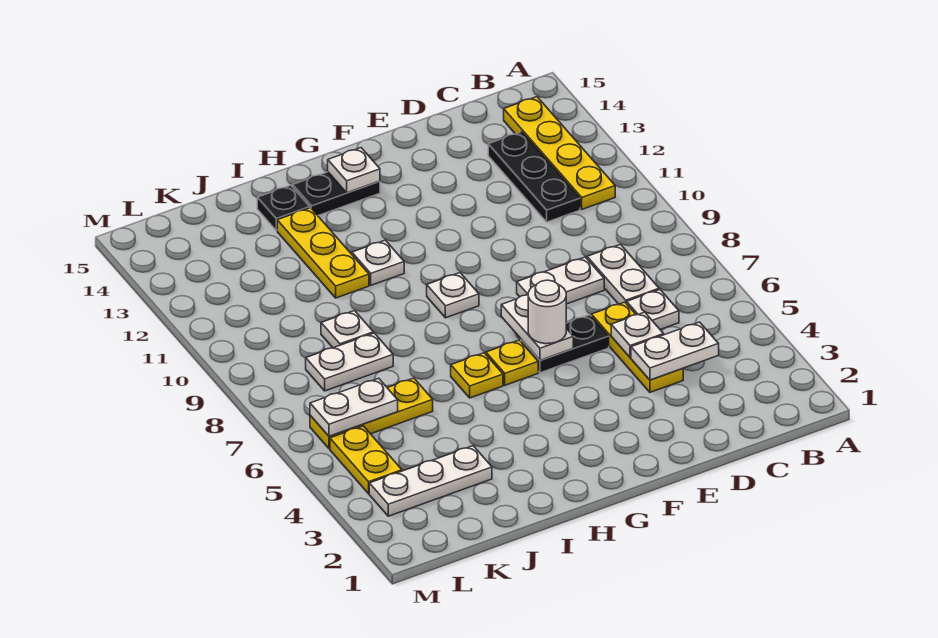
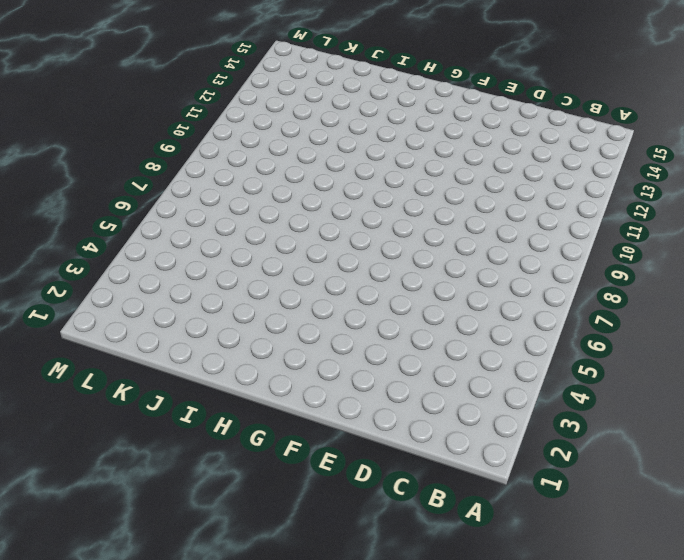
none -> yellow plate B11:B14 level 1
none -> white plate C6 level 1
none -> white plate C7:C8 level 1

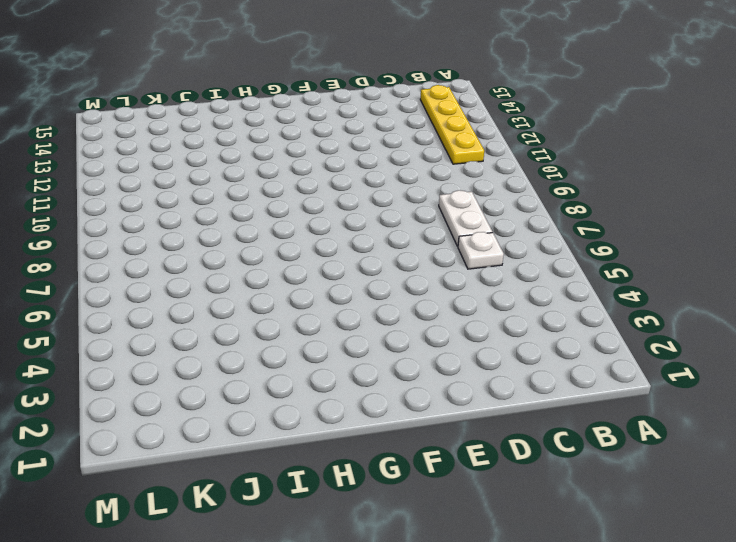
none -> black plate C11:C13 level 1
none -> yellow plate D4:D6 level 1
none -> white plate D8:E8 level 1

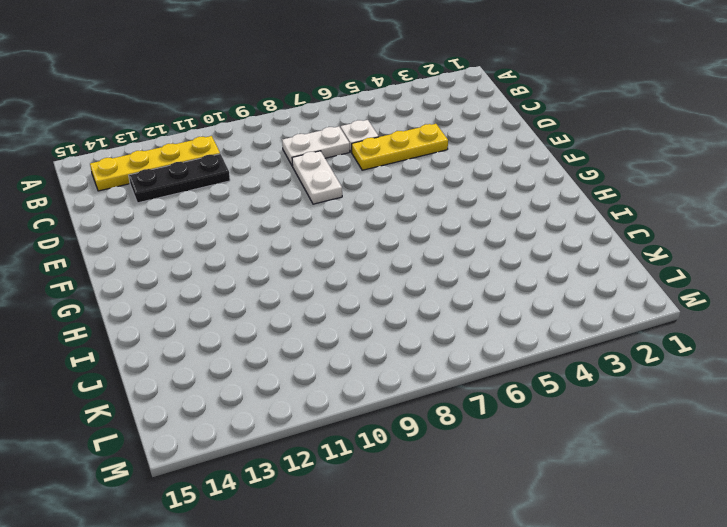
none -> black plate E6:F6 level 1
none -> yellow plate G6 level 1
none -> white plate G9 level 1

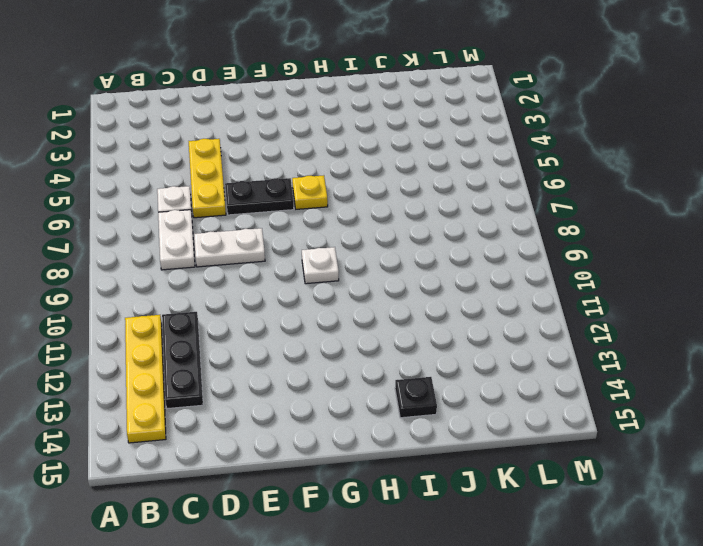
none -> black plate G14:H14 level 1
none -> yellow plate H6 level 1
none -> white plate H11 level 1

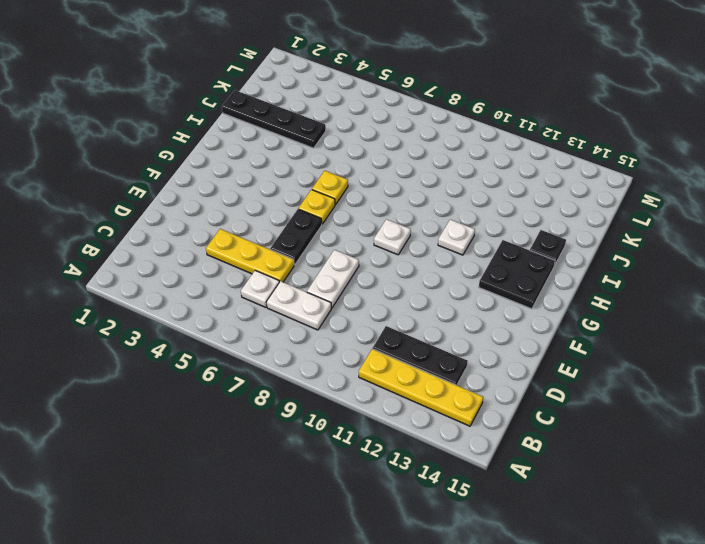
black plate G13:H14 level 1 -> black plate G14:H14 level 1
black plate J1:J4 level 1 -> white plate J3:L3 level 1
none -> yellow plate I11:I13 level 1
none -> yellow plate J6:L6 level 1
none -> white plate J8:K8 level 1

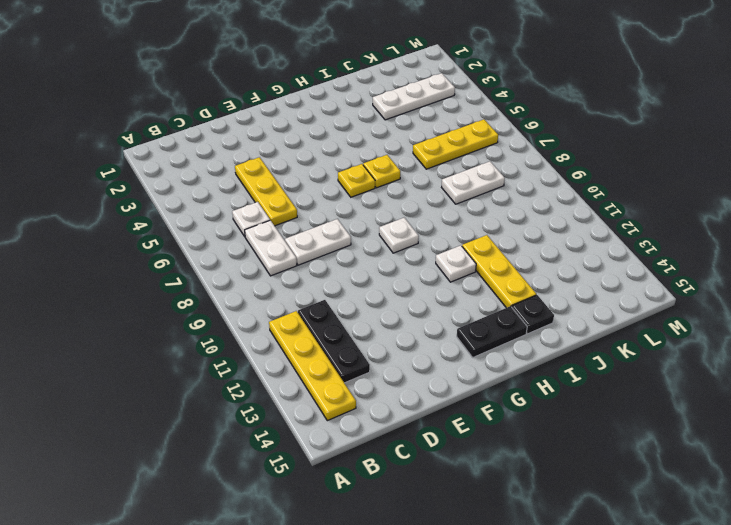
none -> black plate E6:F6 level 1
none -> white plate J9 level 1
none -> yellow plate L4:L5 level 1

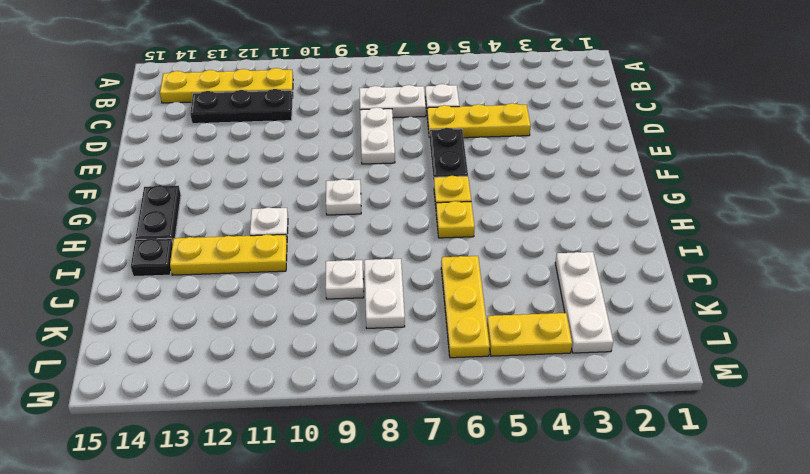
none -> white plate C4:D4 level 2
none -> white plate D5 level 2
none -> white plate F6:F7 level 2

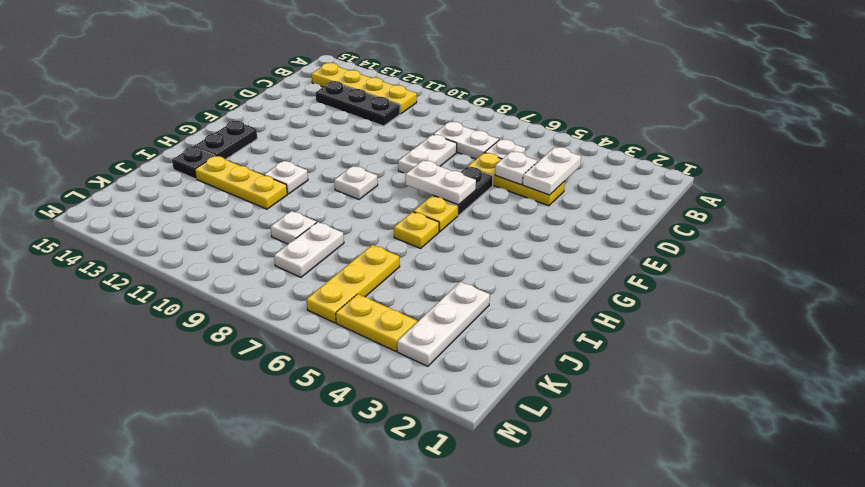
none -> white plate G14 level 2
none -> white plate K6:L6 level 2
none -> white round brick F6 level 3

